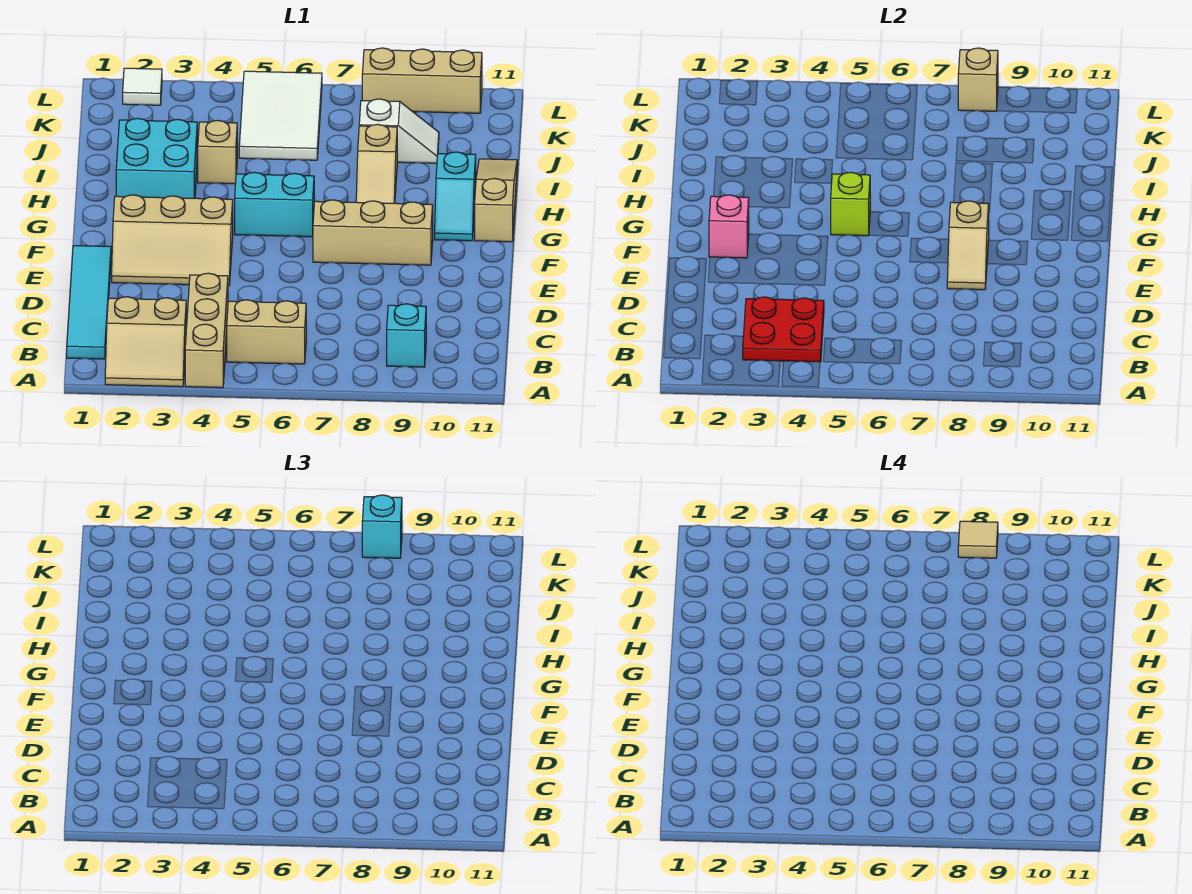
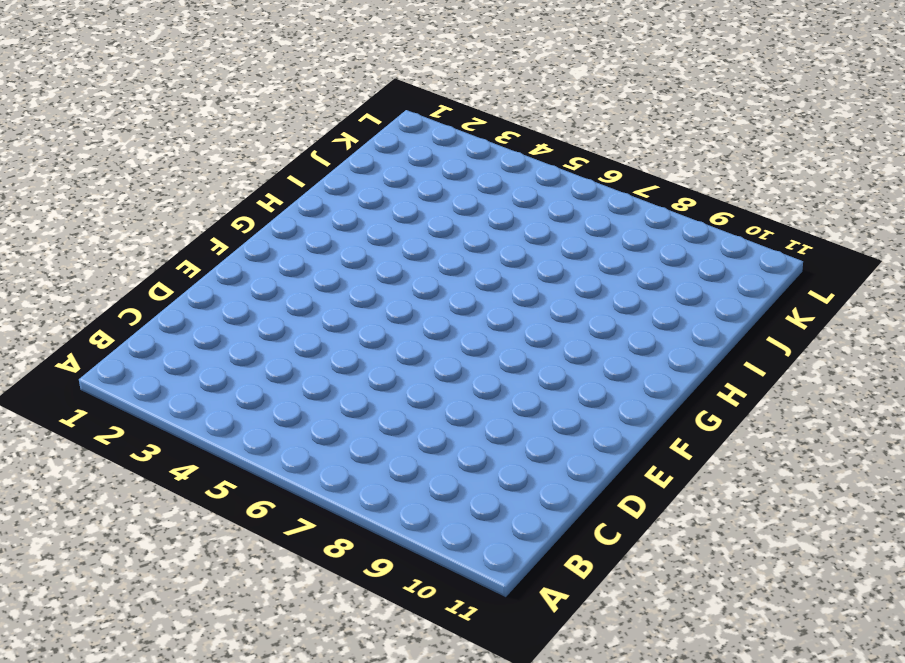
none -> tan slope A2:B3 level 1 top B
none -> tan brick A4:C4 level 1
none -> cyan tile B1:E1 level 1

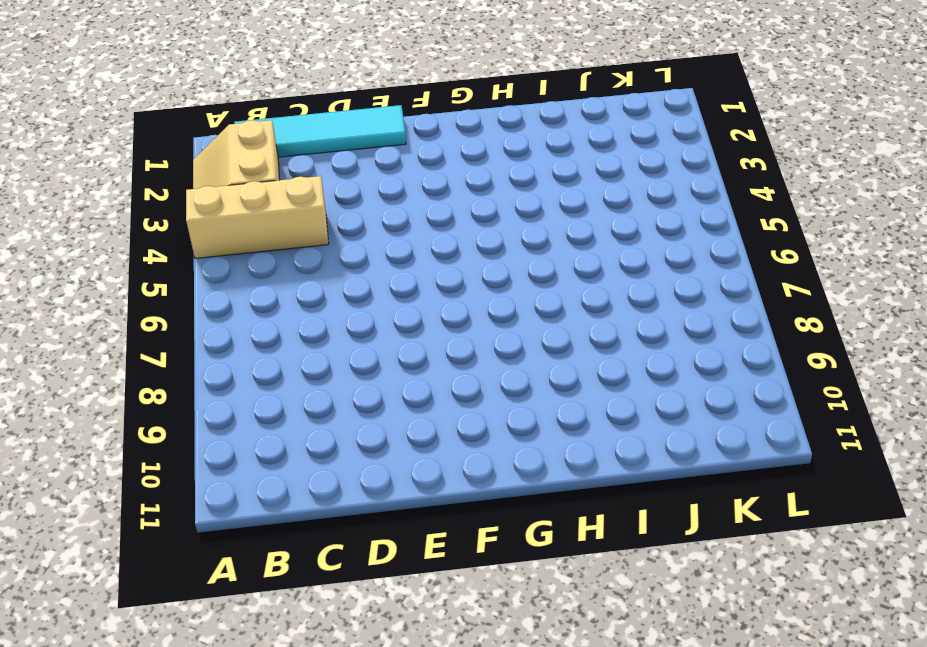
none -> tan brick B5:B6 level 1
none -> cyan brick B9 level 1
none -> tan slope E2:F4 level 1 top F

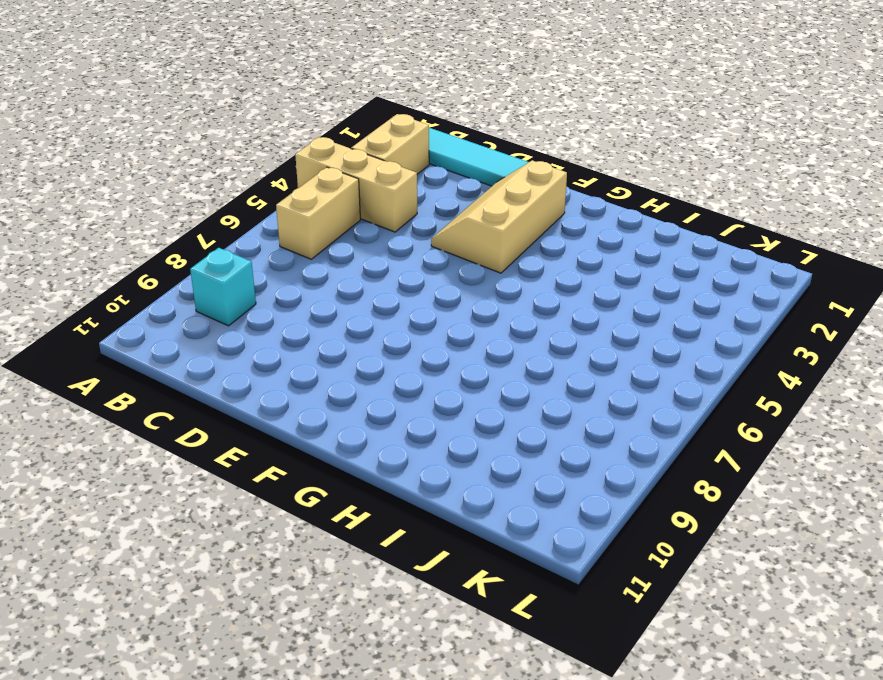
none -> tan brick F7:F9 level 1
none -> cyan brick G5:G6 level 1
none -> cyan slope G10:H10 level 1 top H

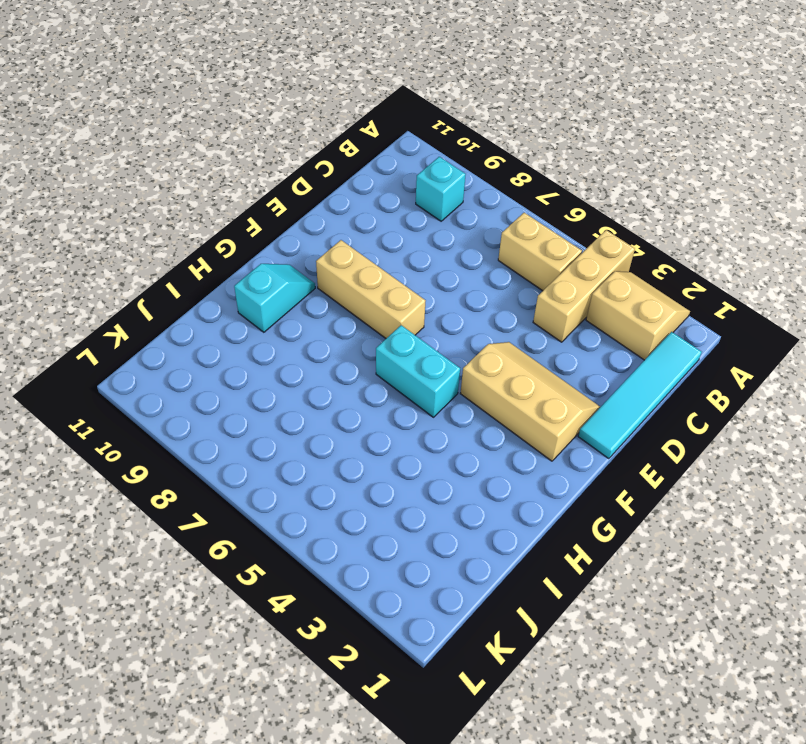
none -> tan slope G11:I11 level 1 top G
none -> cyan brick H2:I3 level 1
none -> tan slope H8:I8 level 1 top I

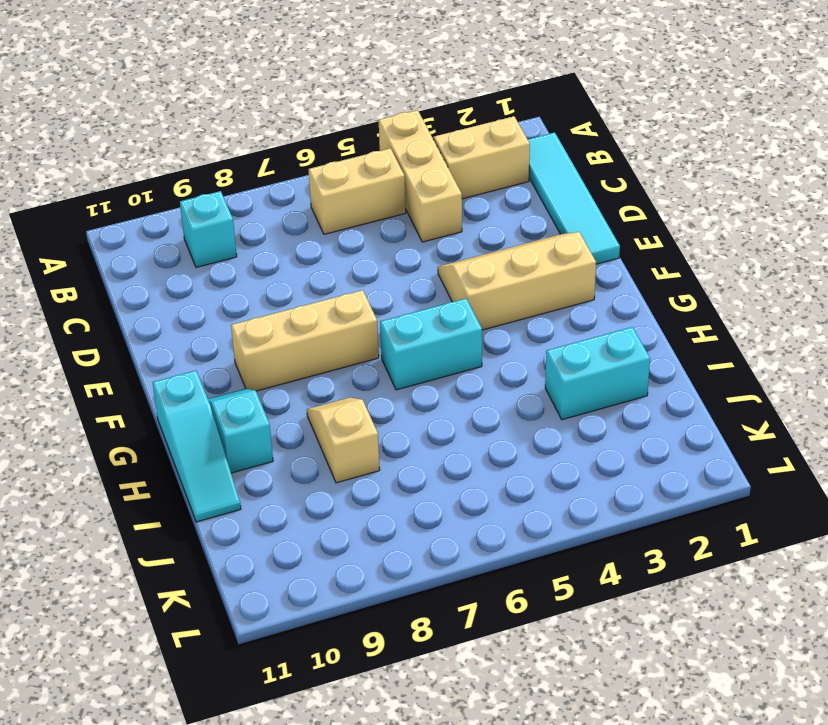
cyan slope G11:I11 level 1 top G -> tan slope G11:I11 level 1 top G
cyan brick I2:I3 level 1 -> cyan brick H2:I3 level 1
none -> tan brick I4 level 1
none -> white tile J5:L6 level 1
none -> white slope J8:J9 level 1 top 8

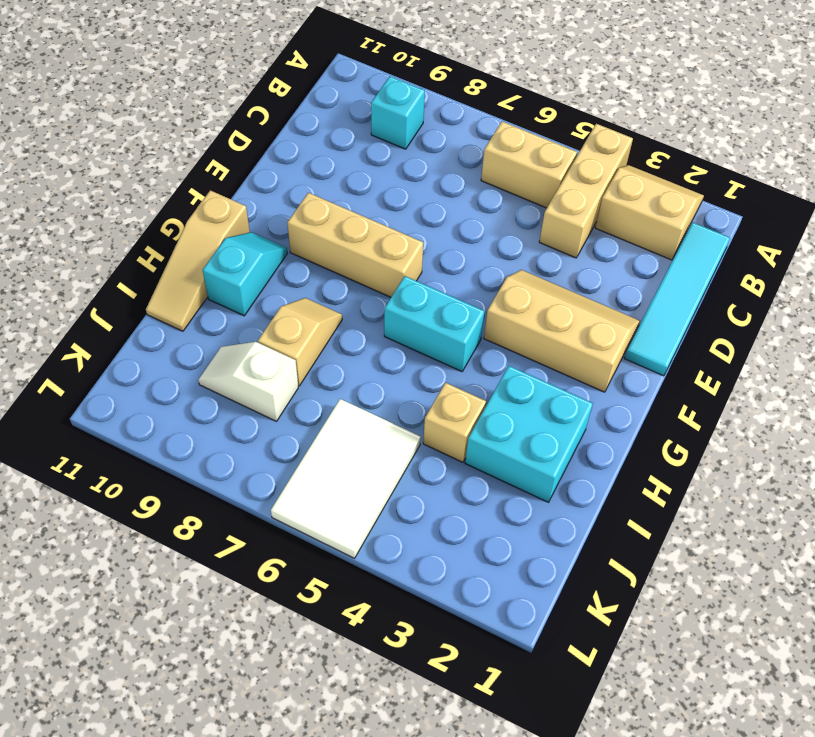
none -> white tile L2 level 1
none -> tan brick L8:L10 level 1
none -> red plate B3:C4 level 2

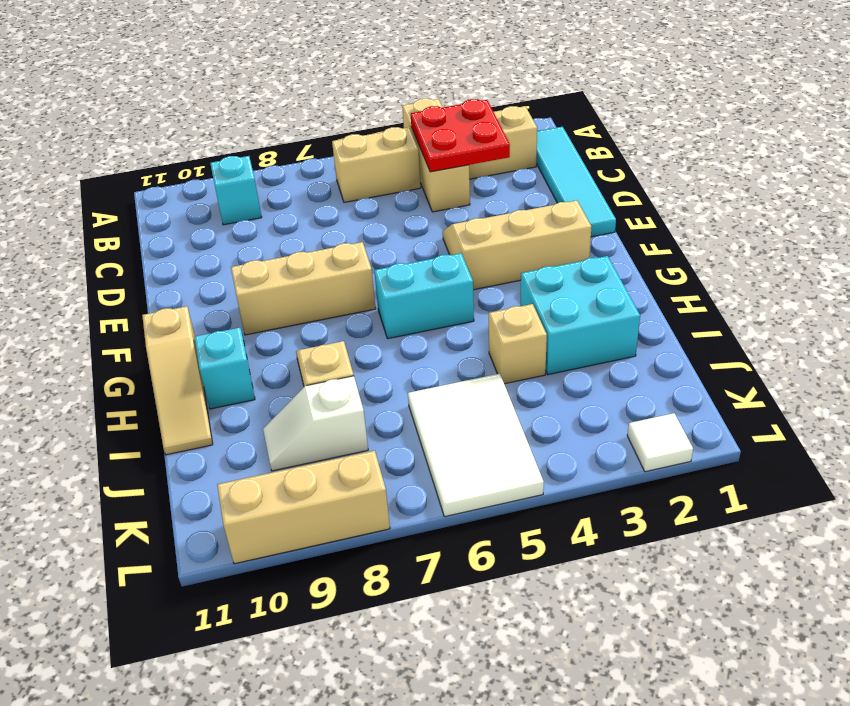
none -> tan slope E8:F8 level 2 top F
none -> pink brick F2 level 2
none -> lime brick G5 level 2

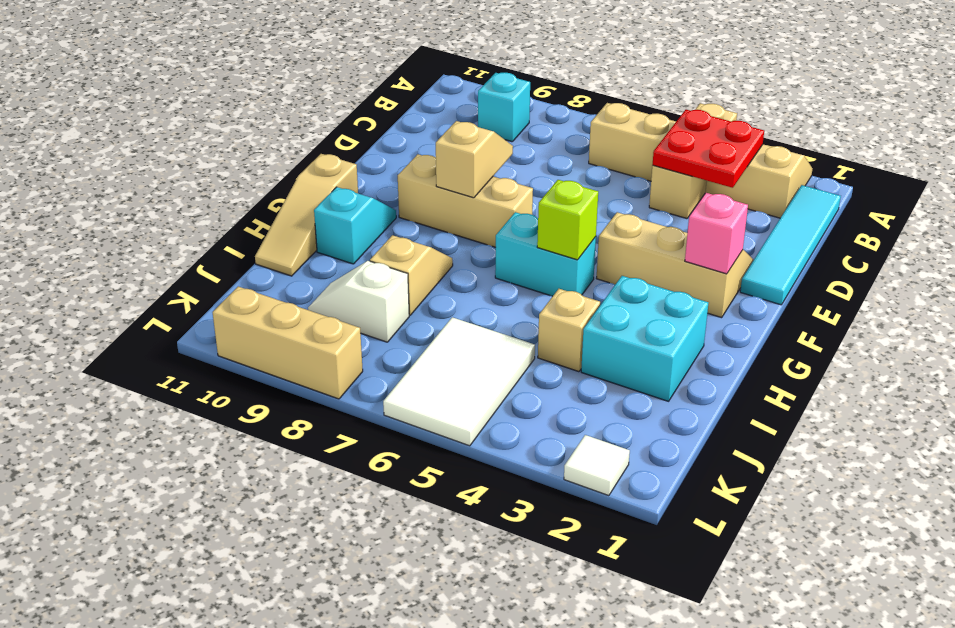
none -> tan brick L8 level 2
none -> cyan brick L8 level 3
none -> tan tile L8 level 4

